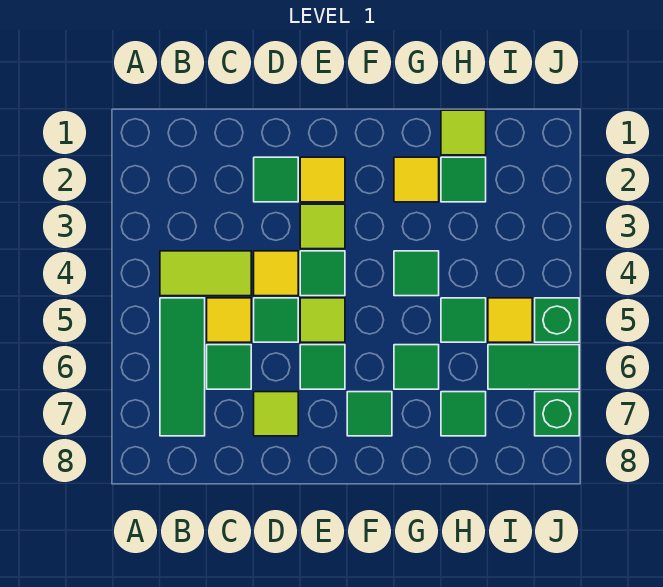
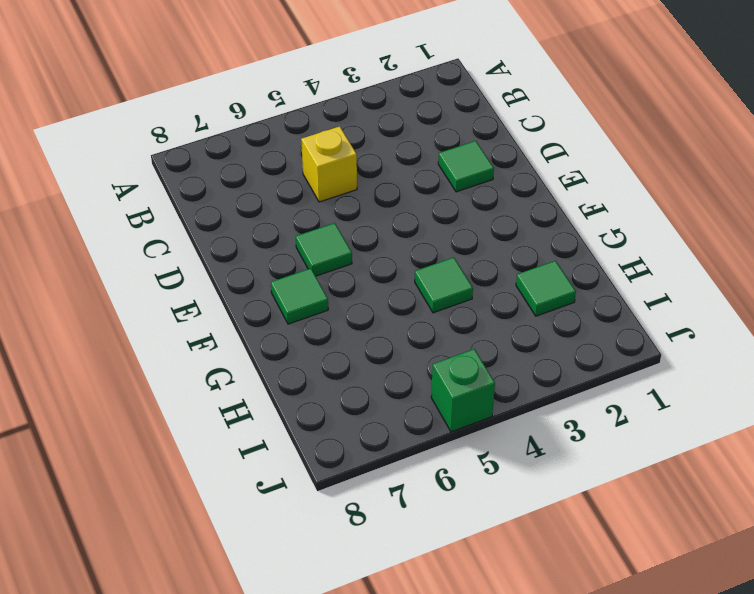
yellow brick C5 level 1 -> yellow tile C5 level 1
none -> lime tile B4:C4 level 1
none -> green tile B5:B7 level 1
none -> green tile C6 level 1

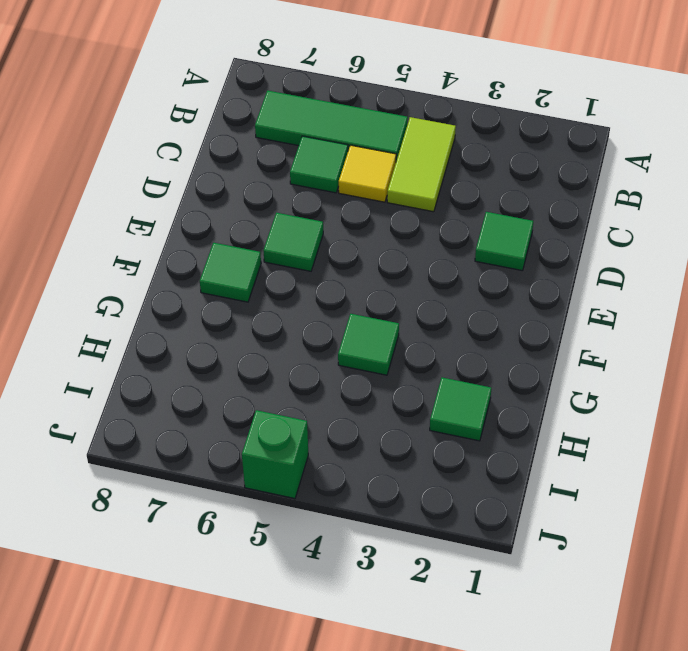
none -> yellow tile D4 level 1
none -> green tile D5 level 1
none -> lime tile D7 level 1

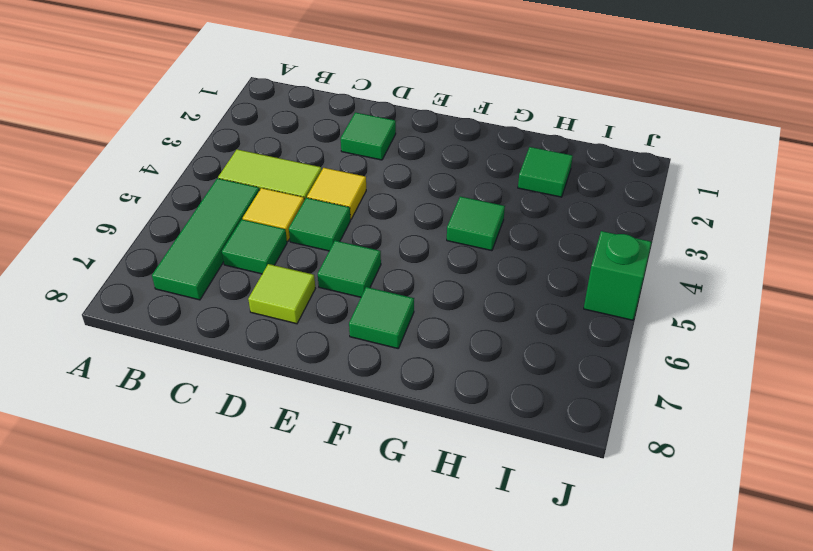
none -> yellow tile E2 level 1
none -> lime tile E3 level 1
none -> green tile E4 level 1

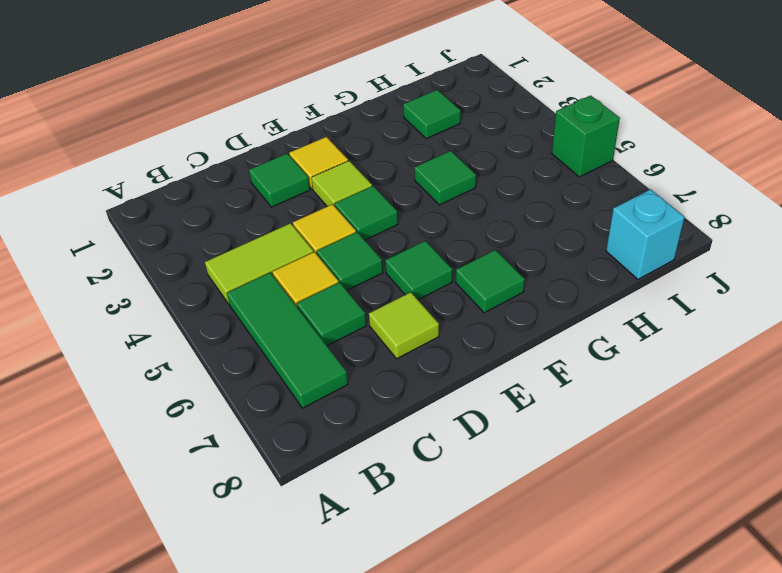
cyan brick I8 level 1 -> none
none -> lime tile E5 level 1
none -> yellow tile G2 level 1
none -> green tile G6 level 1

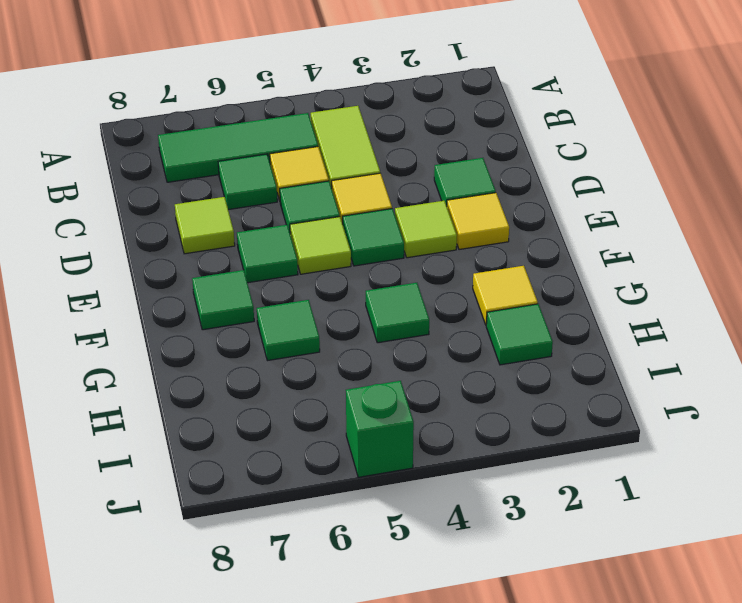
none -> lime tile H1 level 1
none -> green tile H5 level 1
none -> green tile H7 level 1

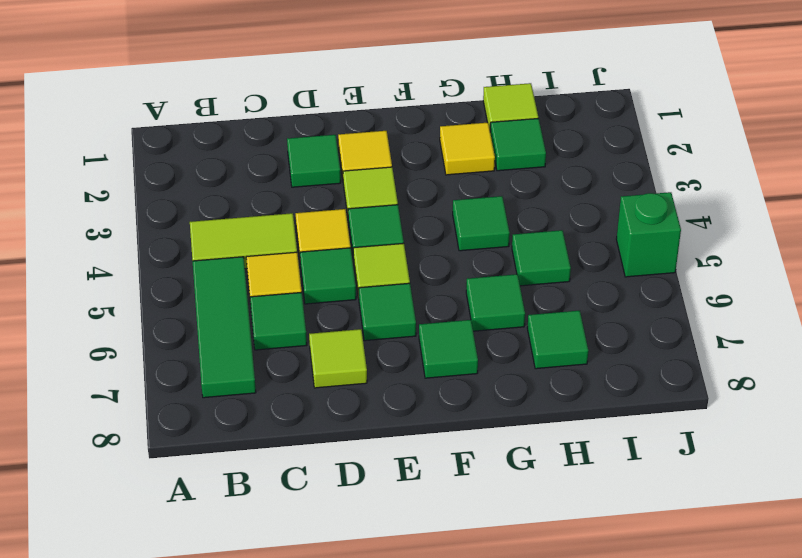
none -> yellow tile I5 level 1
none -> green tile I6:J6 level 1
none -> green brick J7 level 1

